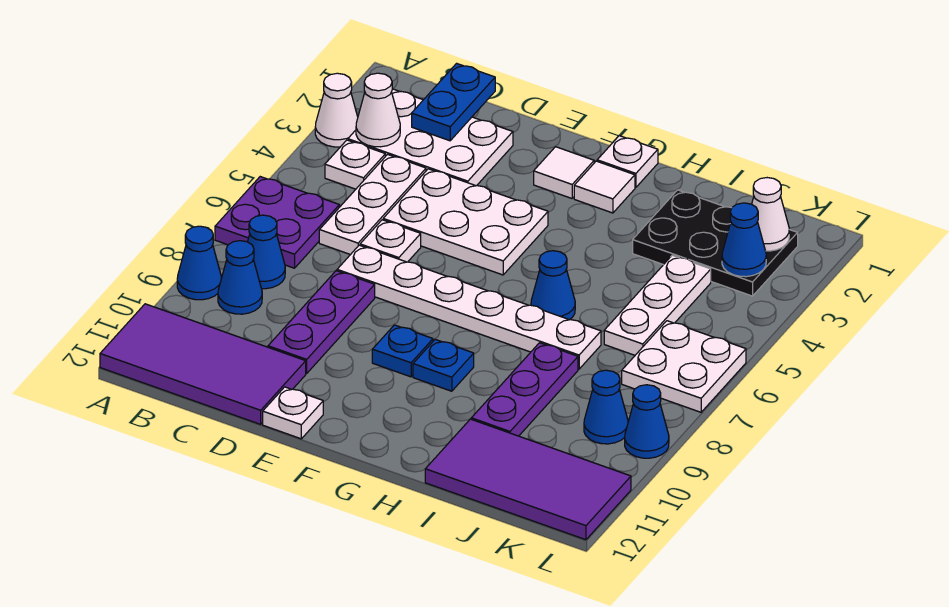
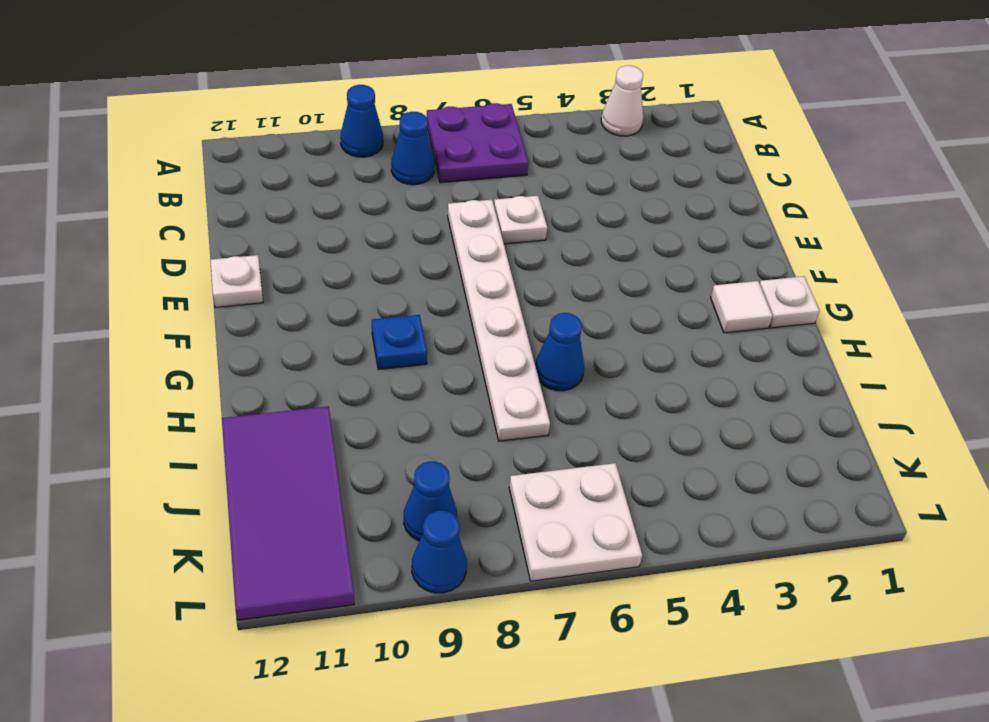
none -> purple tile A11:D12 level 1
none -> white plate B2:D3 level 1
none -> white plate B4 level 1
none -> blue cone B9 level 1

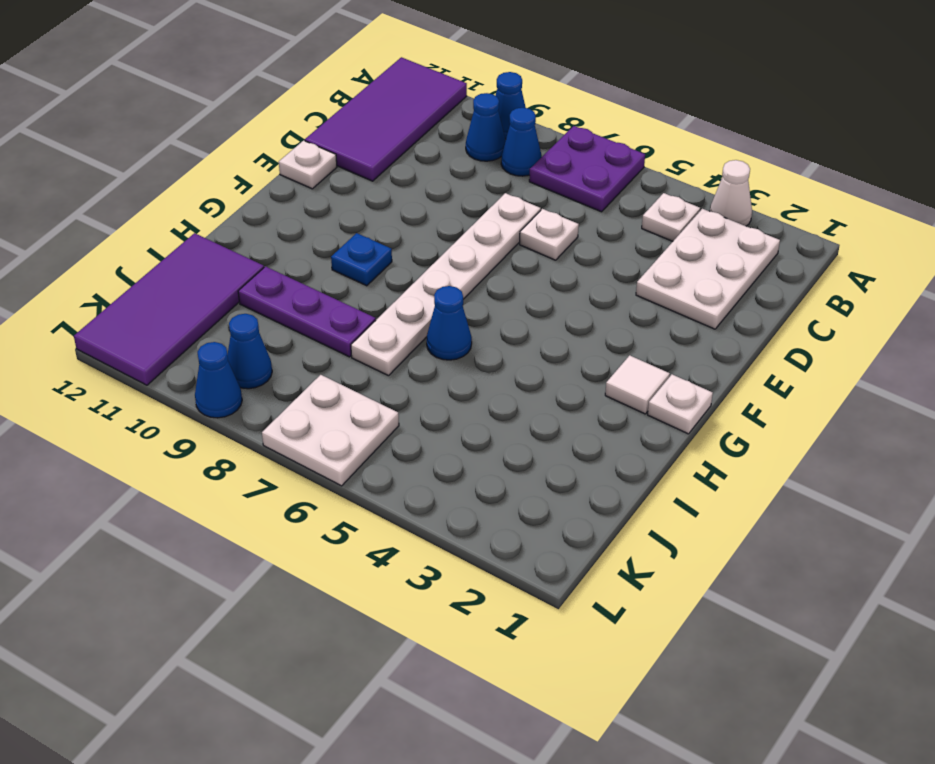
none -> white plate C4:C6 level 1
none -> white plate D4:F5 level 1
none -> purple plate D8:D10 level 1
none -> white tile F2 level 1

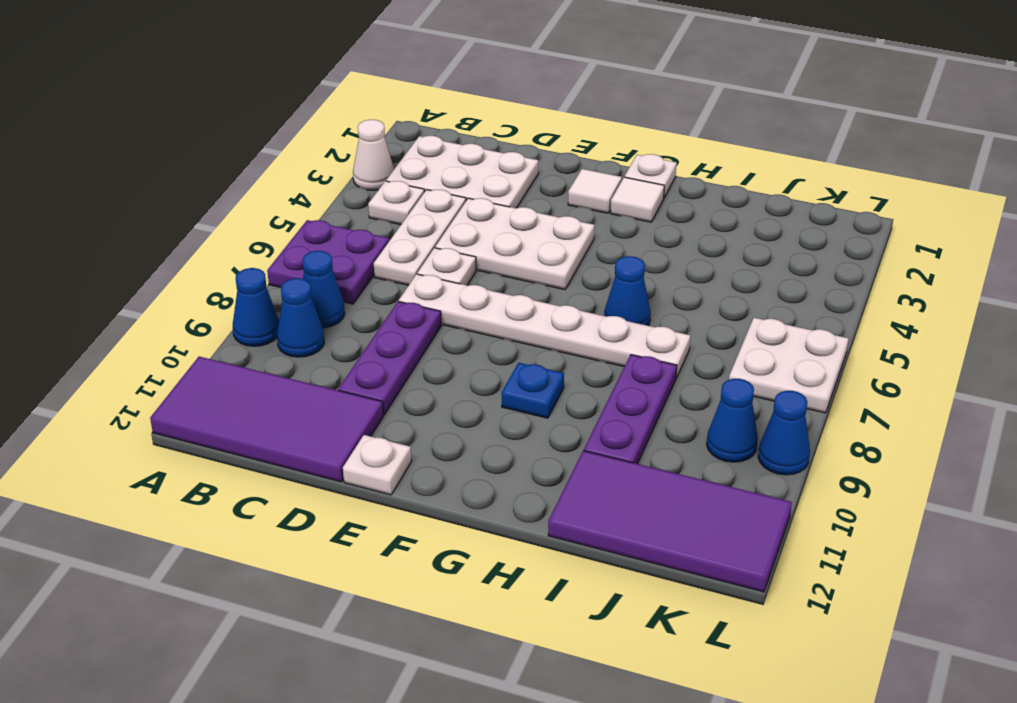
none -> blue plate F9 level 1
none -> black plate I2:K3 level 1
none -> white plate J4:J6 level 1
none -> white cone B3 level 2

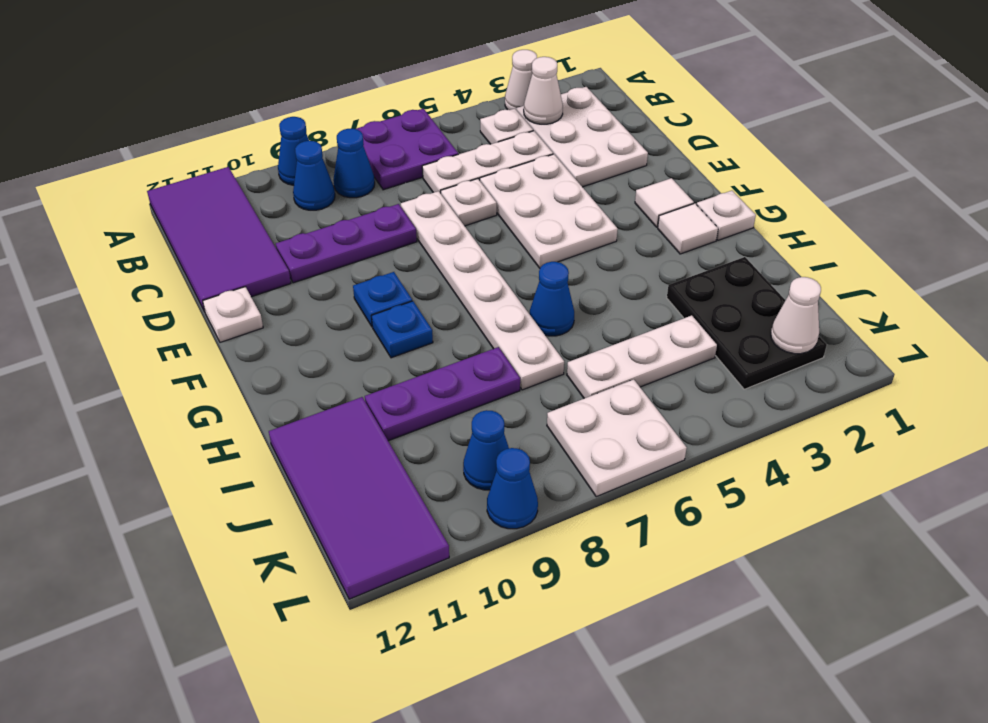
none -> blue plate C1:C2 level 2
none -> blue cone K3 level 2

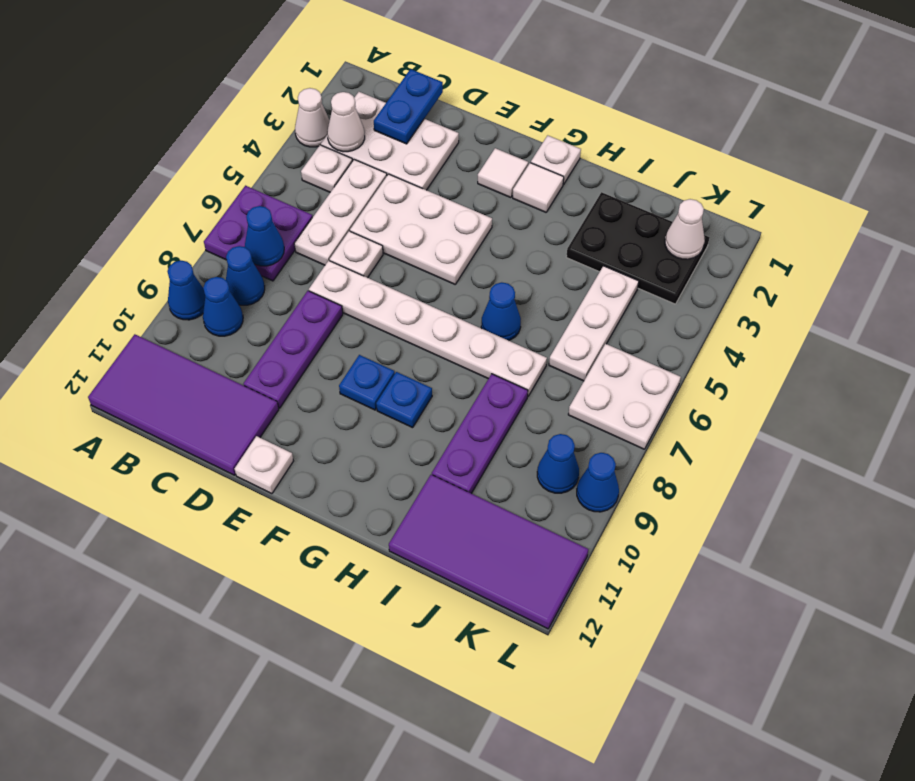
blue cone B7 level 2 -> blue cone K3 level 2

